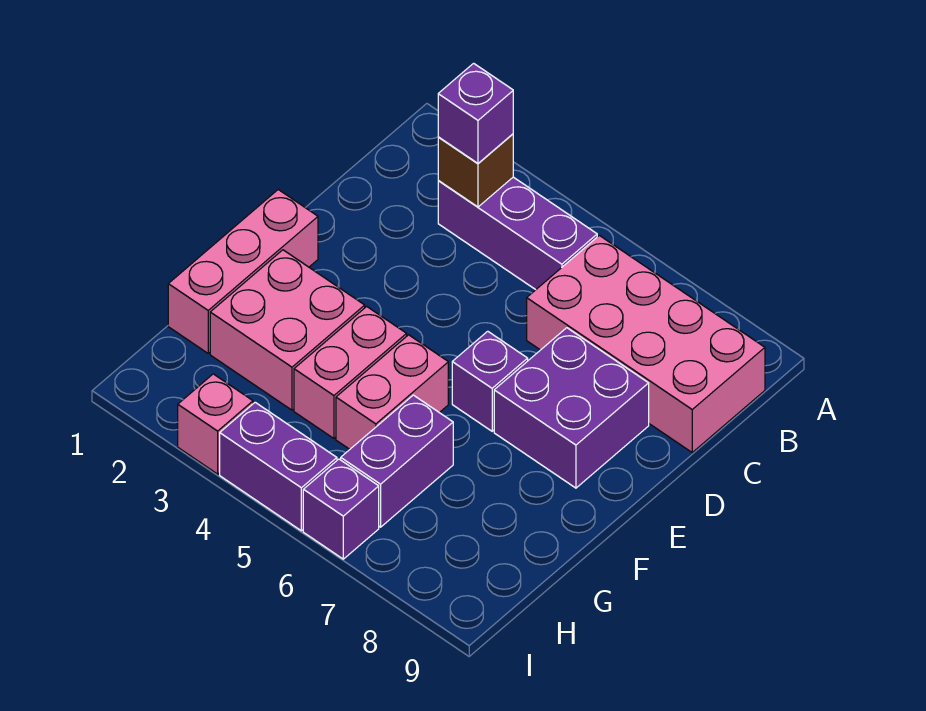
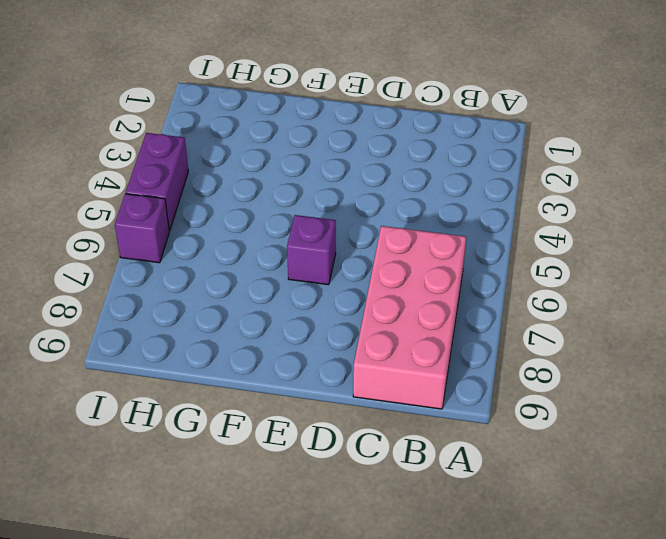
none -> purple brick B3:B5 level 1
none -> purple brick D7:E8 level 1
none -> pink brick E1:G1 level 1

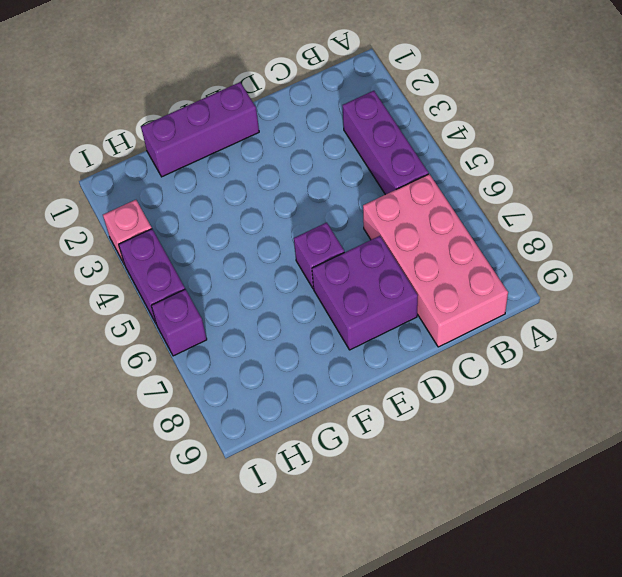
purple brick E1:G1 level 1 -> pink brick E1:G1 level 1
none -> pink brick F2:G3 level 1
none -> pink brick F4:G4 level 1
none -> pink brick F5:G5 level 1

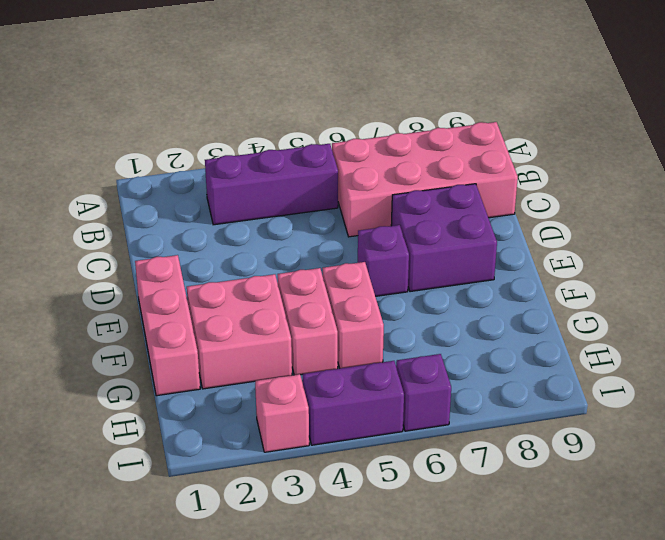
none -> purple brick G6:H6 level 1
none -> brown brick B3 level 2
none -> purple brick B3 level 3

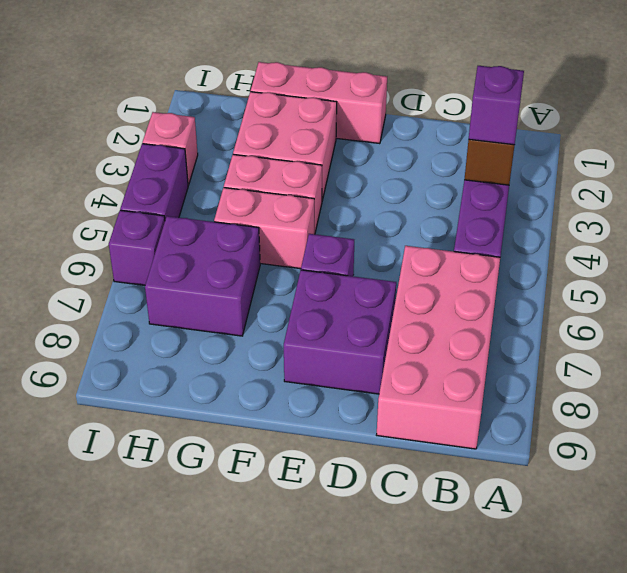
purple brick G6:H7 level 1 -> purple brick G6:H6 level 1

